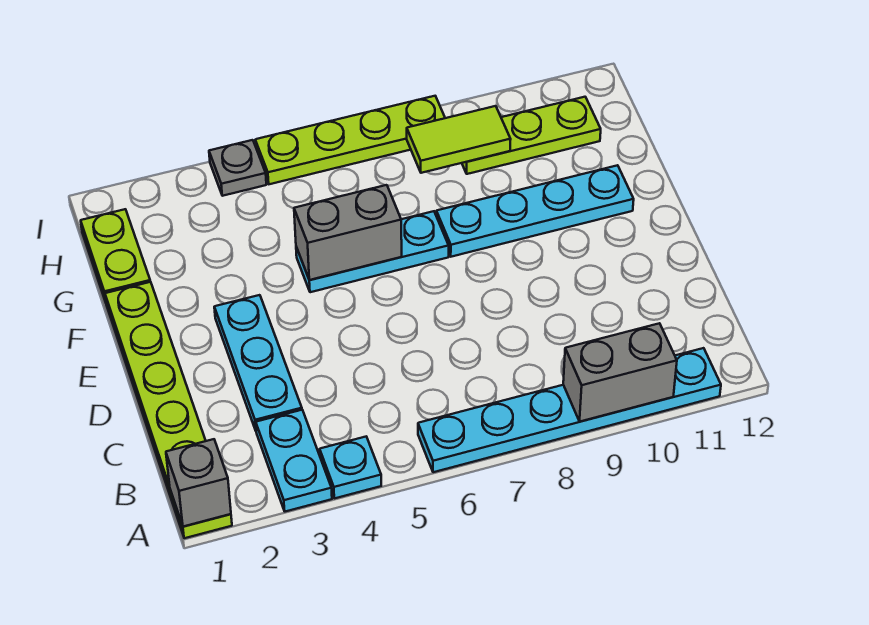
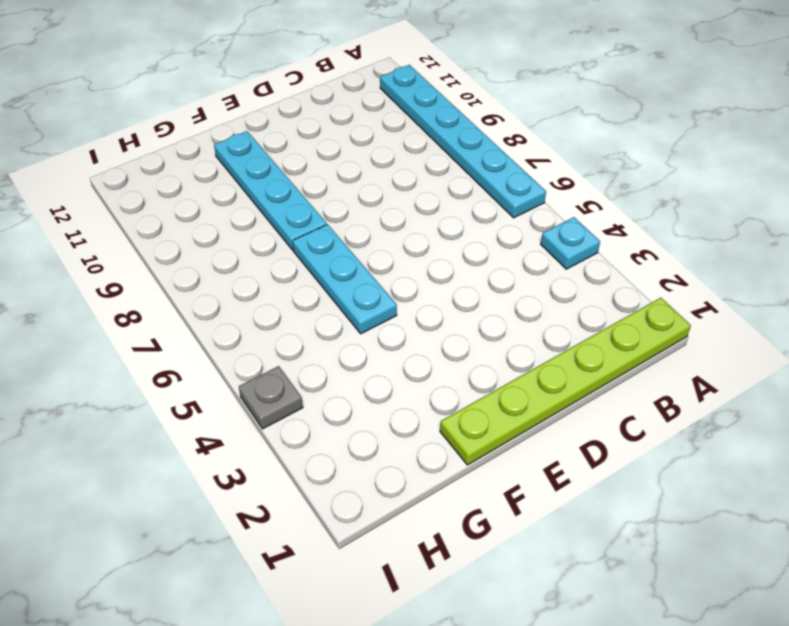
none -> cyan plate A3:B3 level 1
none -> cyan plate C3:E3 level 1
none -> lime plate G1:H1 level 1

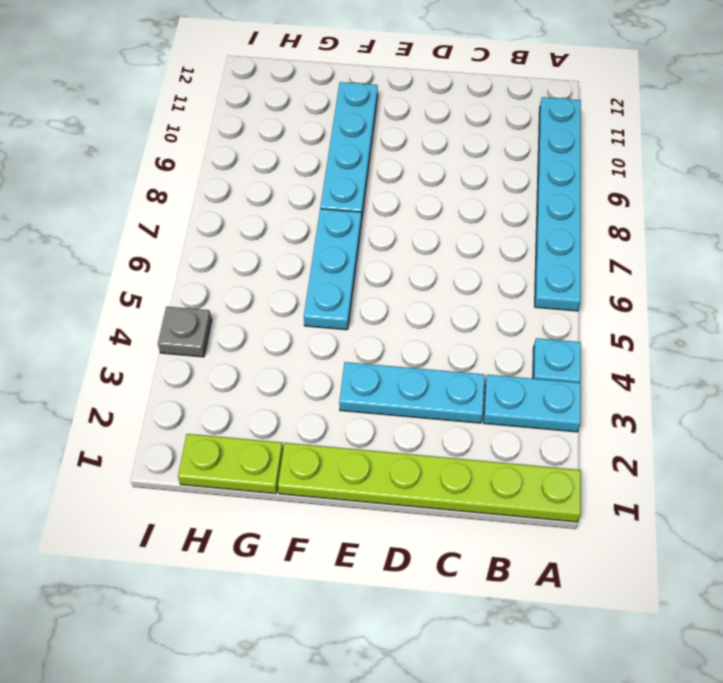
none -> lime plate H9:H11 level 1
none -> lime plate I5:I8 level 1
none -> grey brick A1 level 2

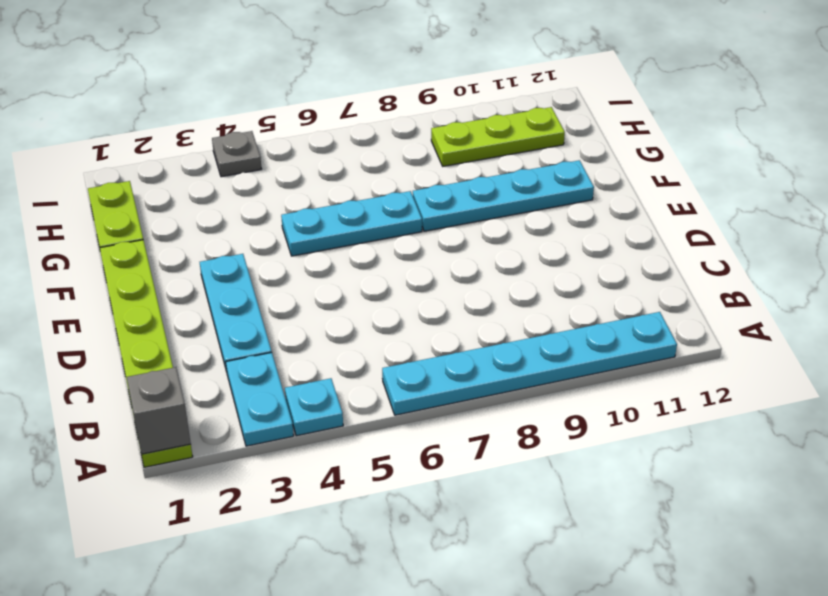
none -> lime plate I5:I8 level 1
none -> grey brick A9:A10 level 2
none -> grey brick F5:F6 level 2

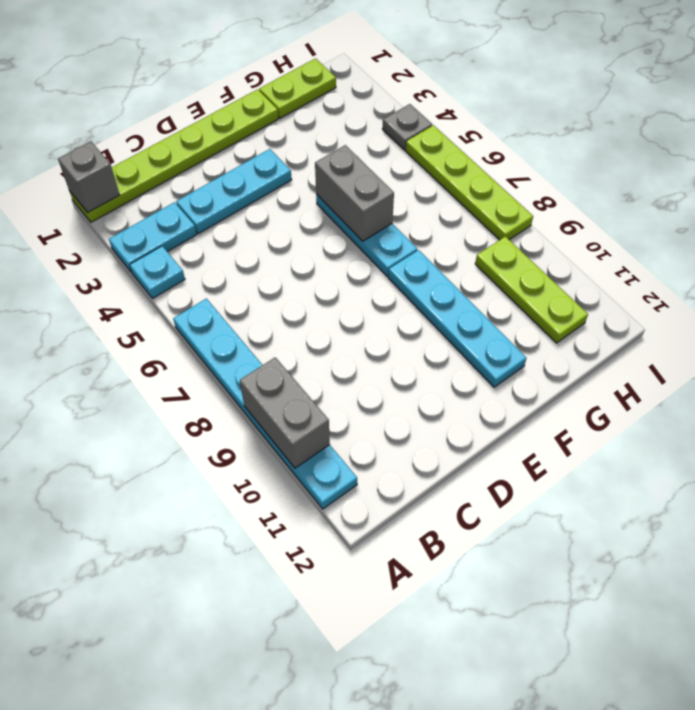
none -> lime tile H8:H9 level 2

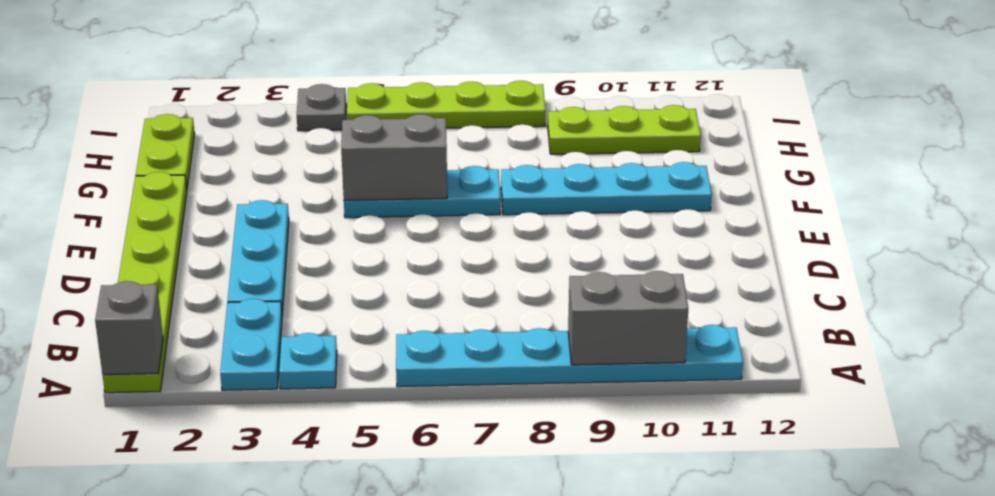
none -> lime tile H8:H9 level 2

